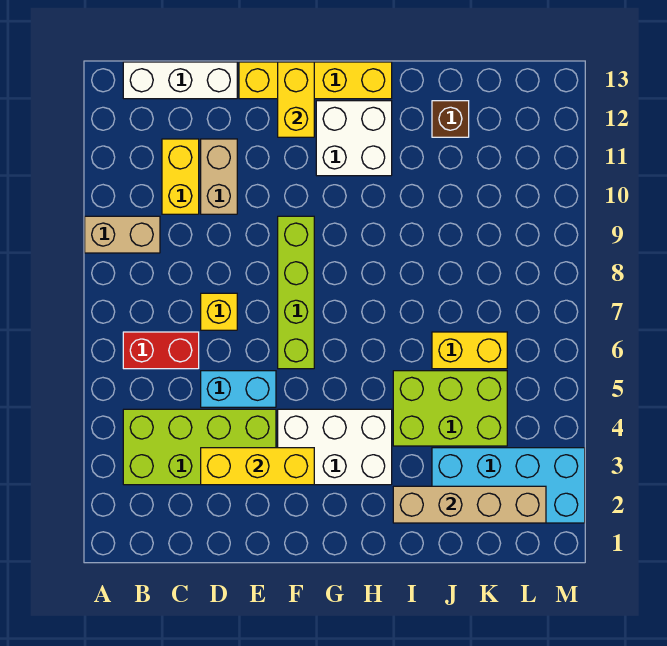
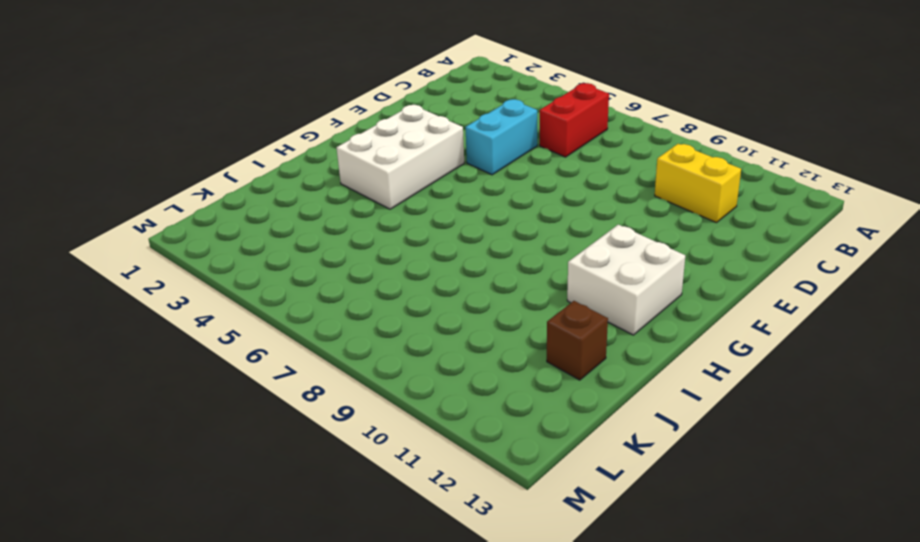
none -> tan brick A9:B9 level 1
none -> lime brick B3:E4 level 1
none -> white brick B13:D13 level 1

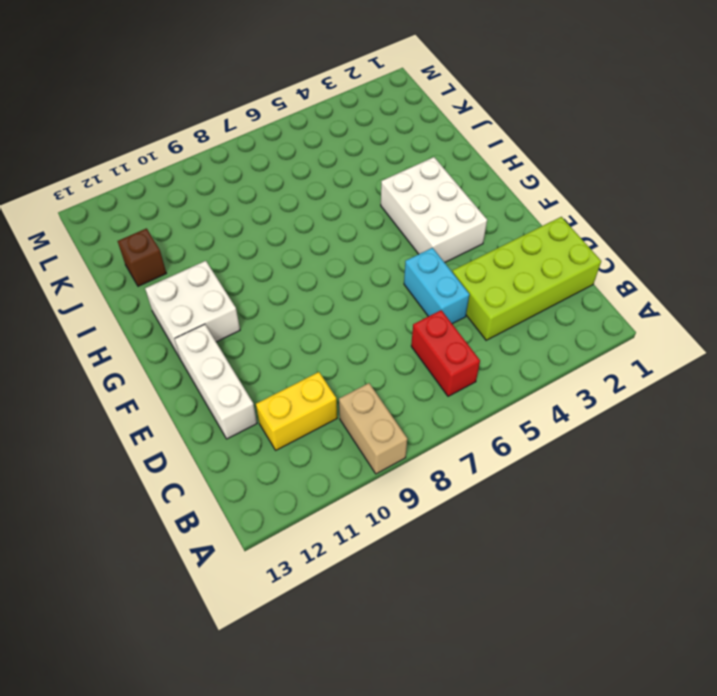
lime brick C1:D4 level 1 -> lime brick B3:E4 level 1
white brick D12:F12 level 1 -> white brick B13:D13 level 1
none -> yellow brick D7 level 1
none -> tan brick D10:D11 level 1
none -> yellow brick E13:H13 level 1

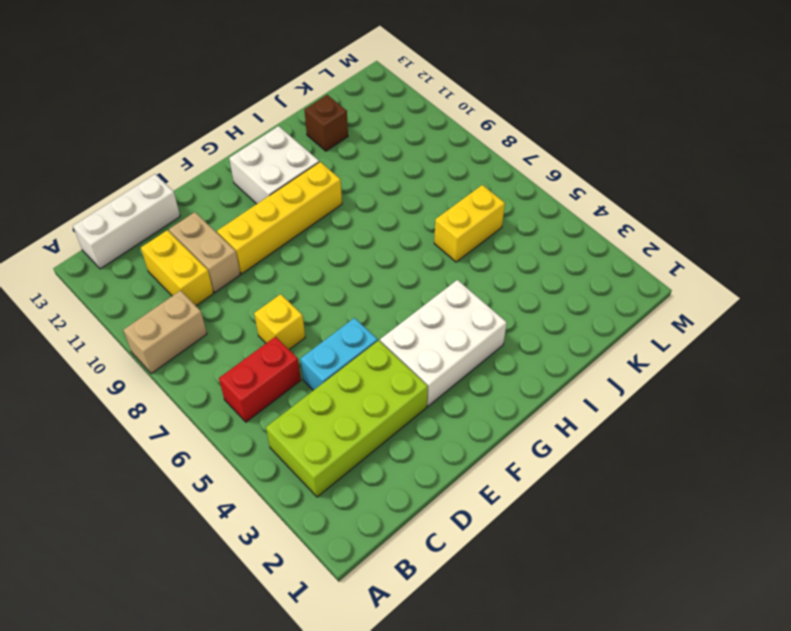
yellow brick E10:H10 level 1 -> yellow brick E13:H13 level 1
none -> lime brick F6:F9 level 1
none -> lime brick I4:K5 level 1
none -> cyan brick J2:M3 level 1

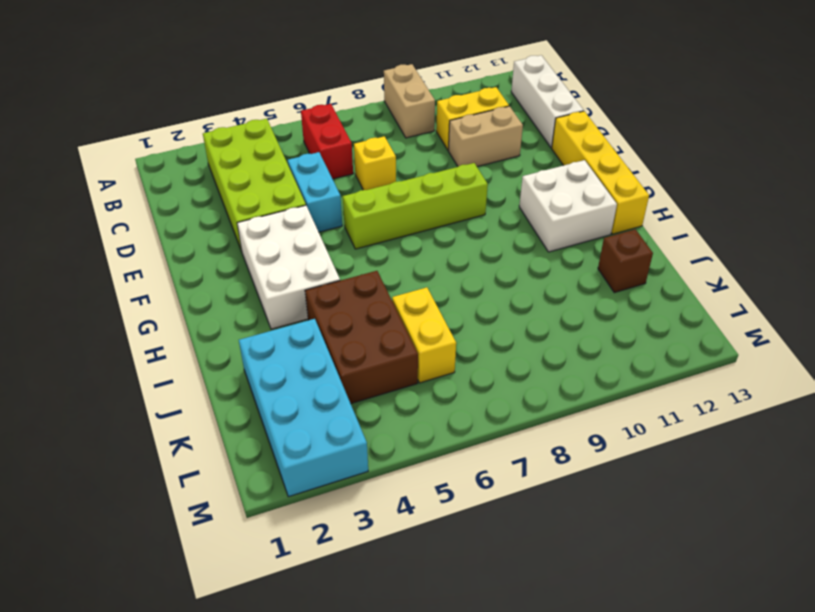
brown brick I4:K5 level 1 -> lime brick I4:K5 level 1
none -> yellow brick D3:F3 level 2
none -> yellow brick F12:F13 level 2
none -> tan brick I2:L2 level 2

